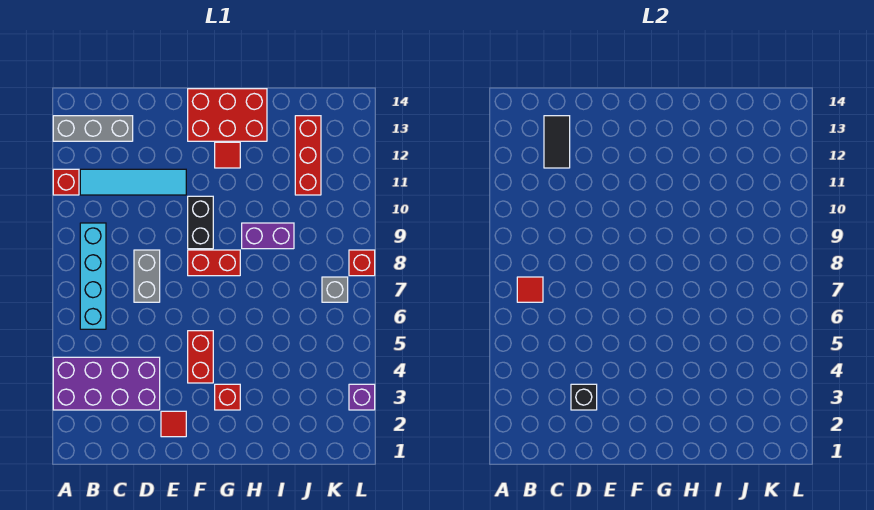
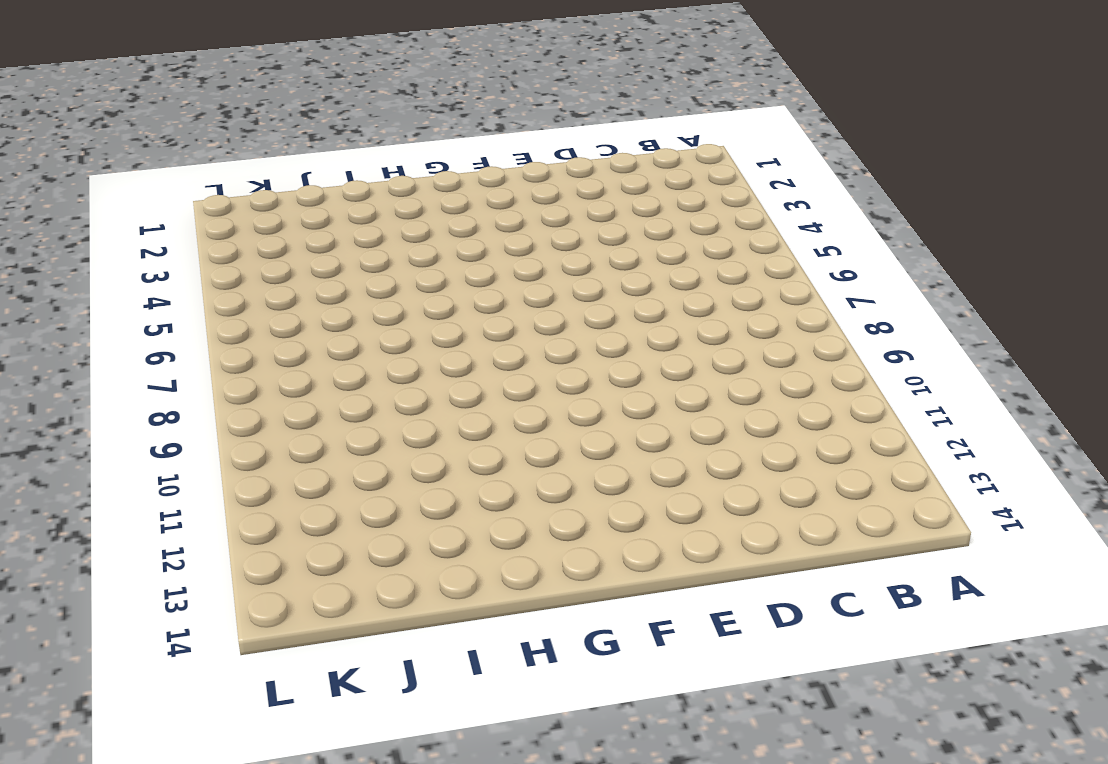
none -> purple brick A3:D4 level 1
none -> red brick A11 level 1
none -> grey brick A13:C13 level 1

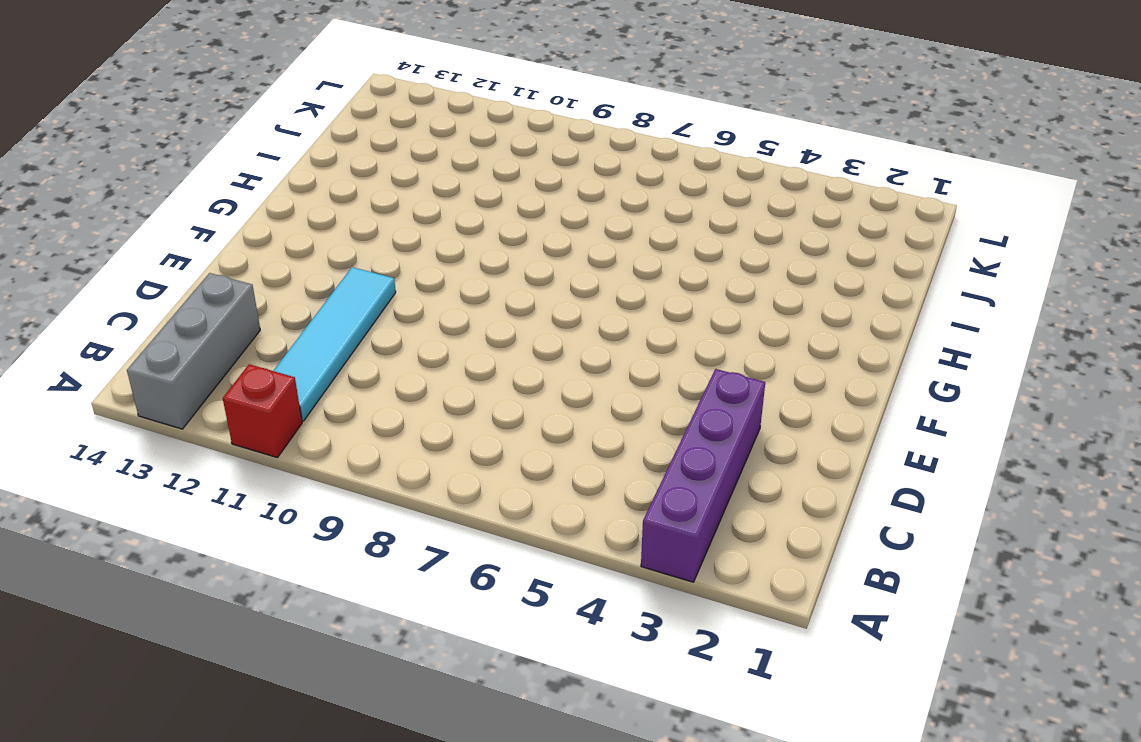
purple brick A3:D3 level 1 -> purple brick A3:D4 level 1
none -> cyan brick B6:B9 level 1
none -> grey brick D7:D8 level 1
none -> red tile E2 level 1

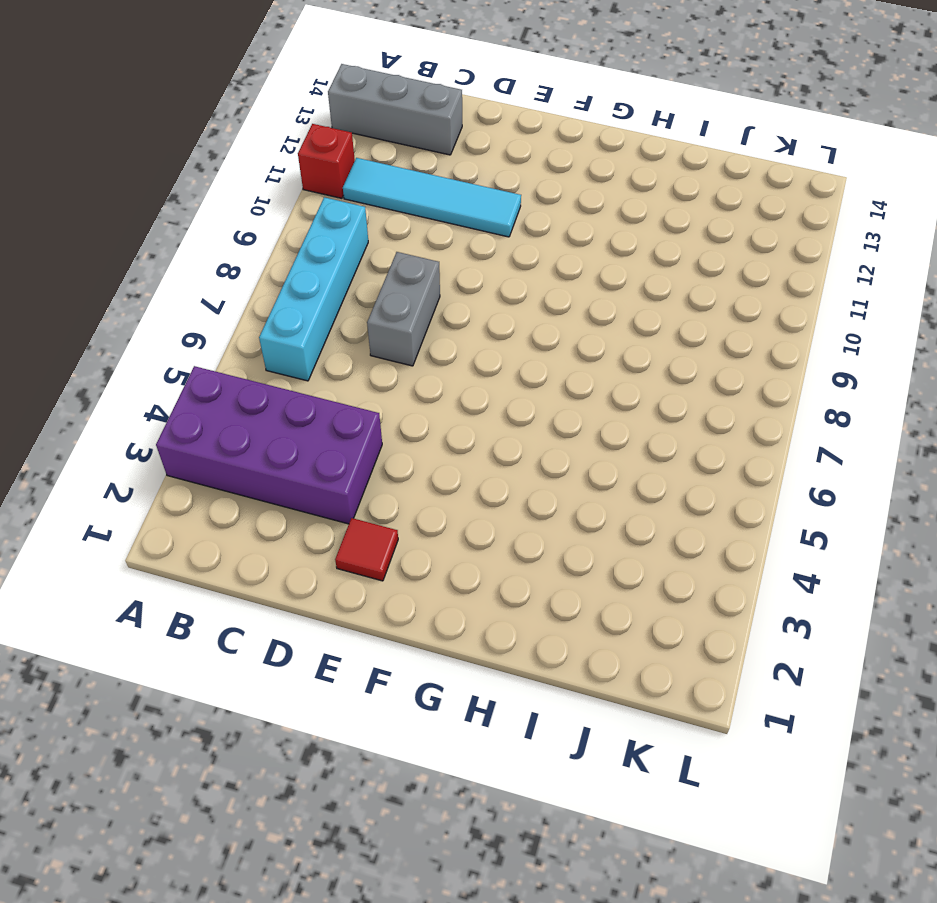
none -> red brick F4:F5 level 1
none -> red brick F8:G8 level 1
none -> black brick F9:F10 level 1

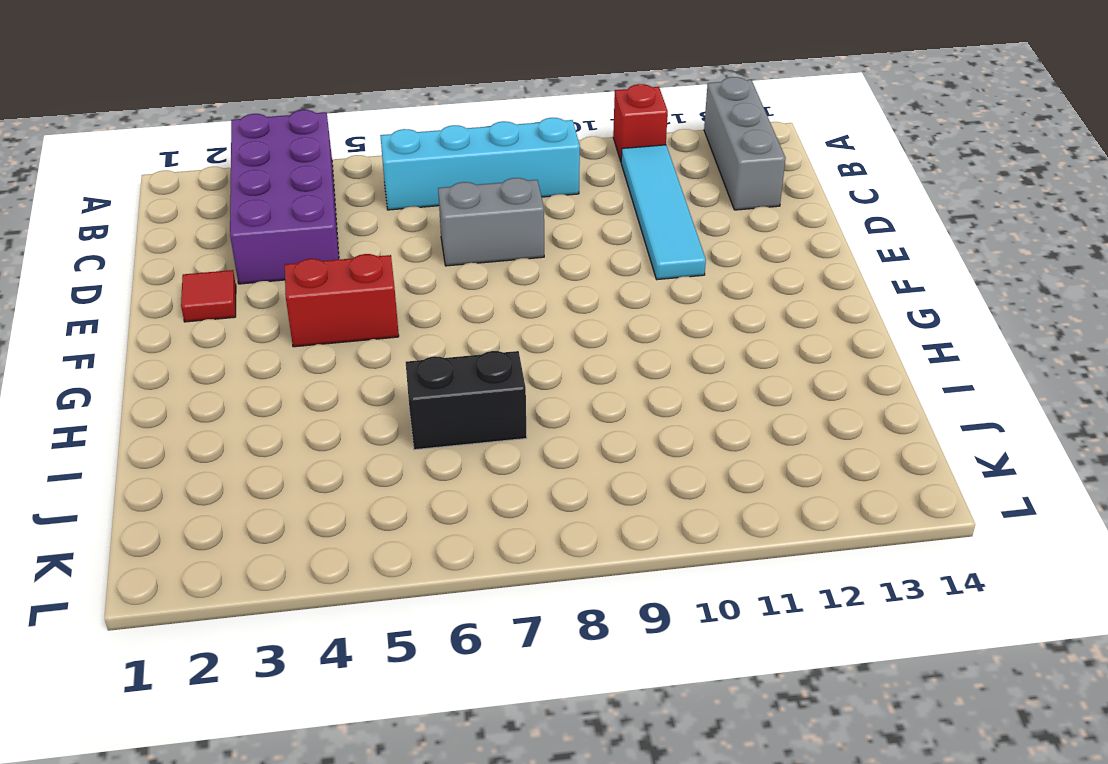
black brick I6:I7 level 1 -> black brick F9:F10 level 1
none -> red brick F8:G8 level 1
none -> red brick F13:H14 level 1
none -> red brick G3 level 1

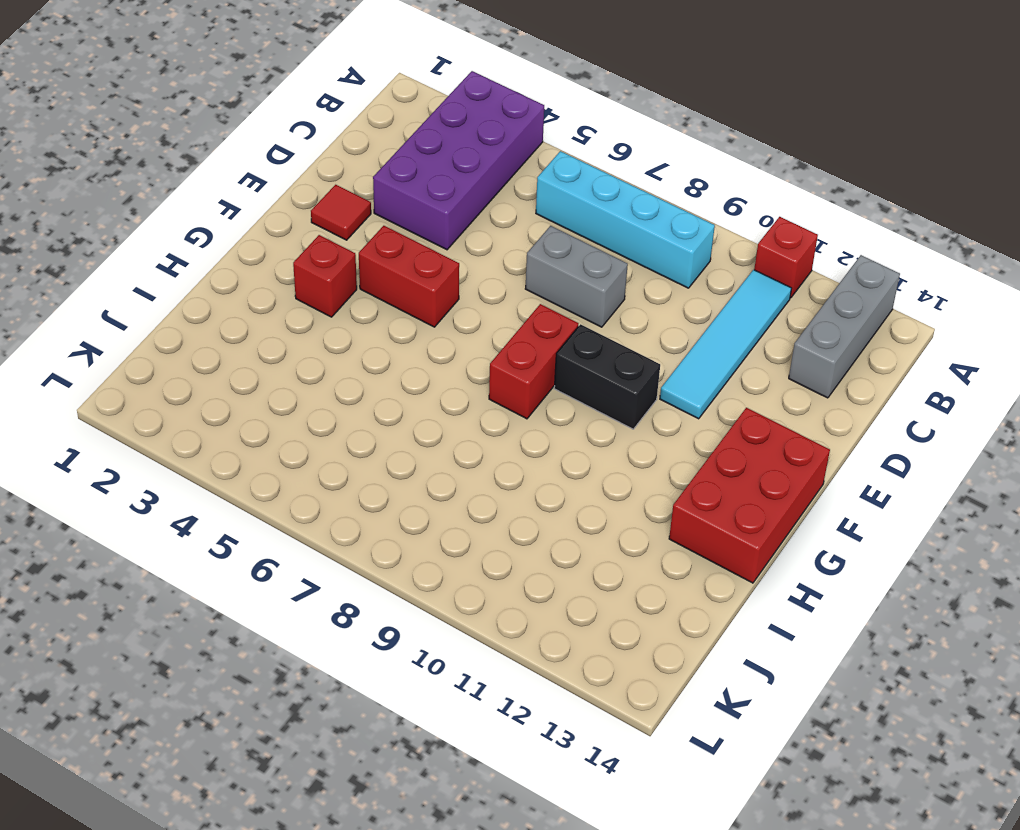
none -> red tile G12 level 1
none -> purple brick H9:I9 level 1
none -> red brick J11:J13 level 1

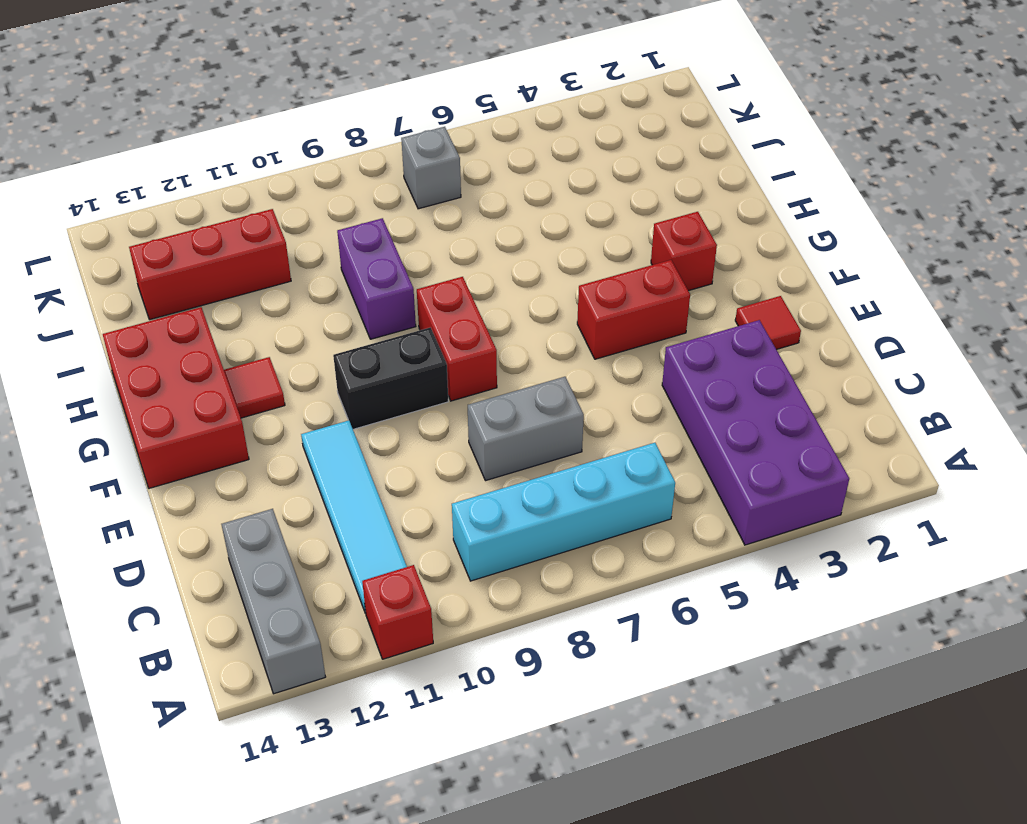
none -> purple brick L3 level 1
none -> red brick L8 level 1
none -> red tile B7 level 2

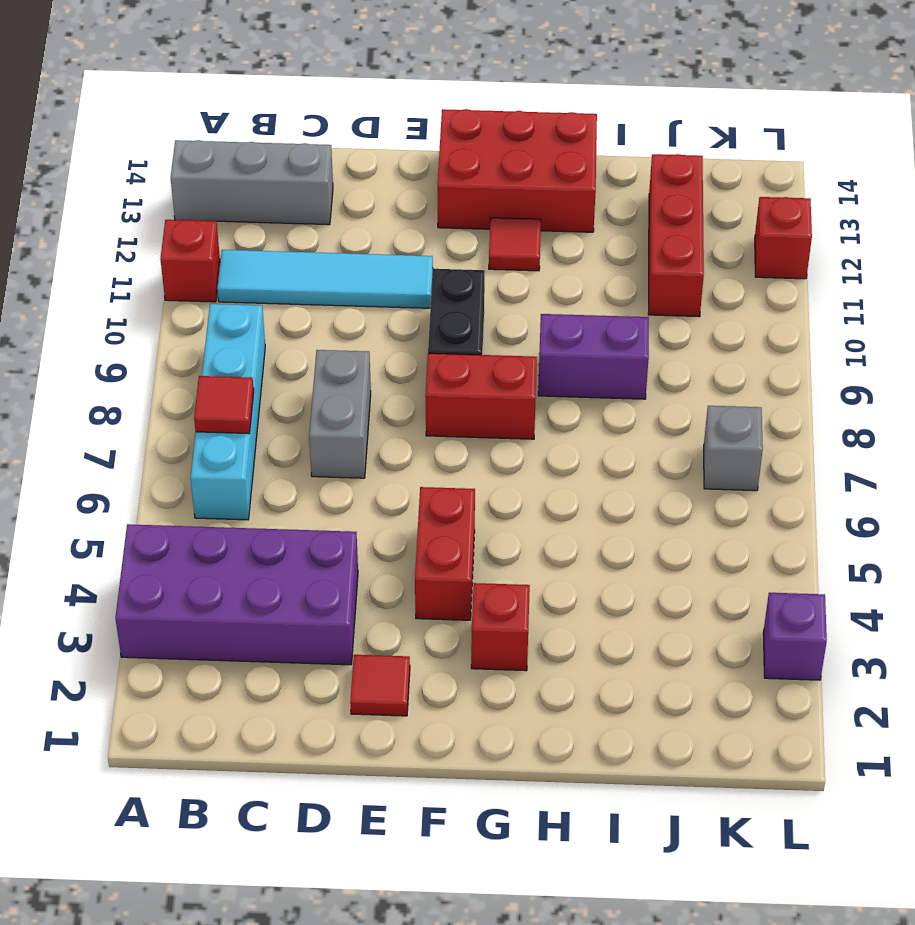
red brick L12 level 1 -> red brick L8 level 1
none -> black tile C12:C13 level 2
none -> black brick D3 level 2

